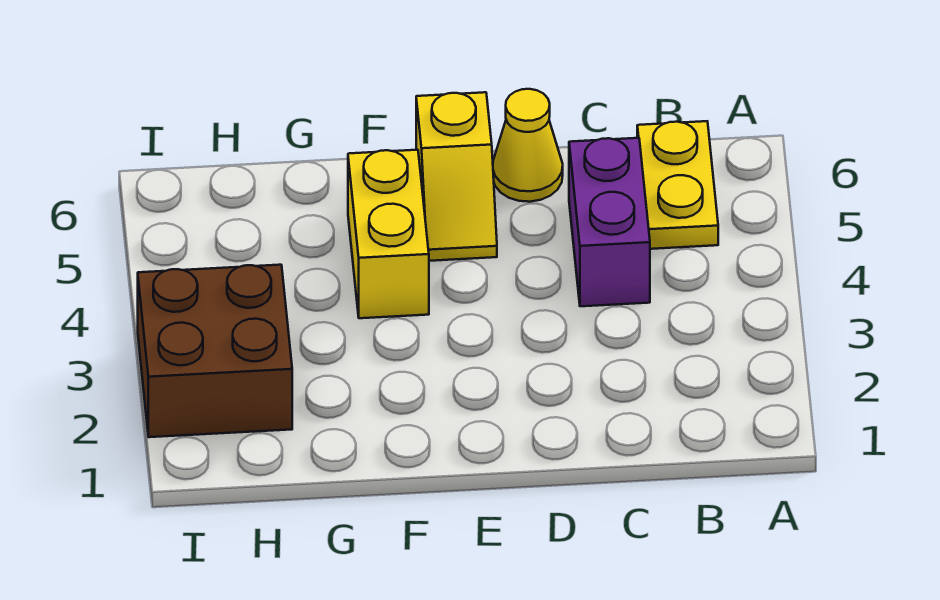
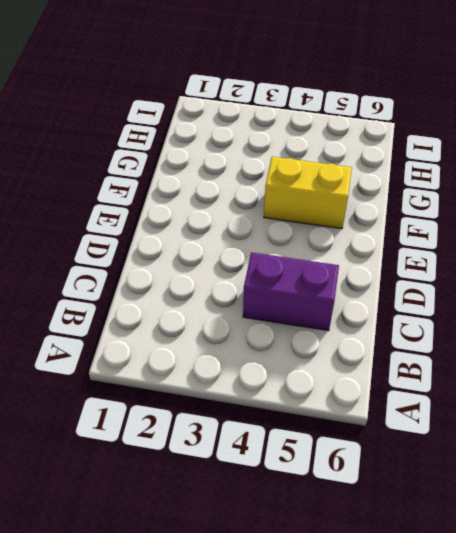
none -> yellow plate B5:B6 level 1
none -> yellow cone D6 level 1

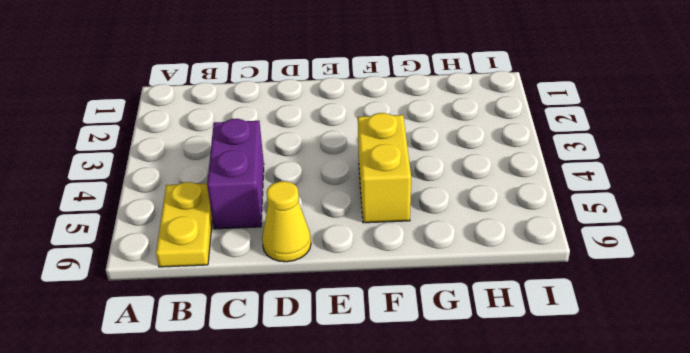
none -> yellow slope E5:E6 level 1 top 6
none -> brown brick H2:I3 level 1

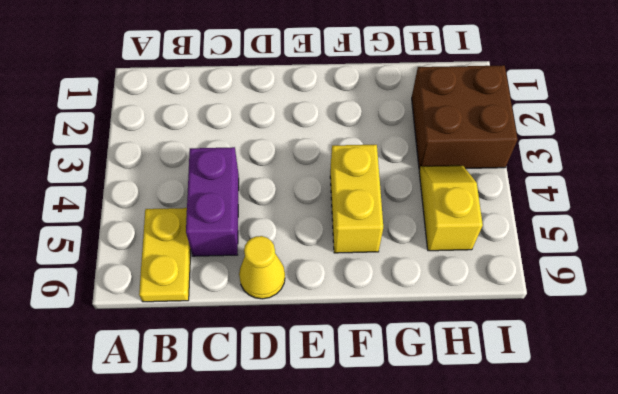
yellow slope H4:H5 level 1 top 5 -> yellow slope E5:E6 level 1 top 6

